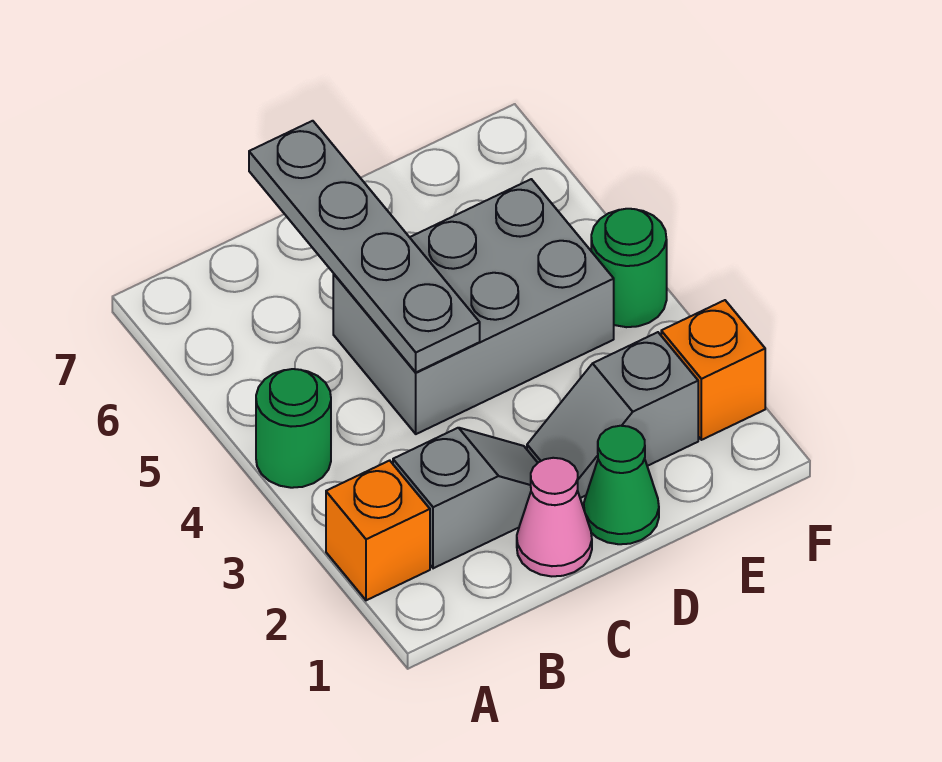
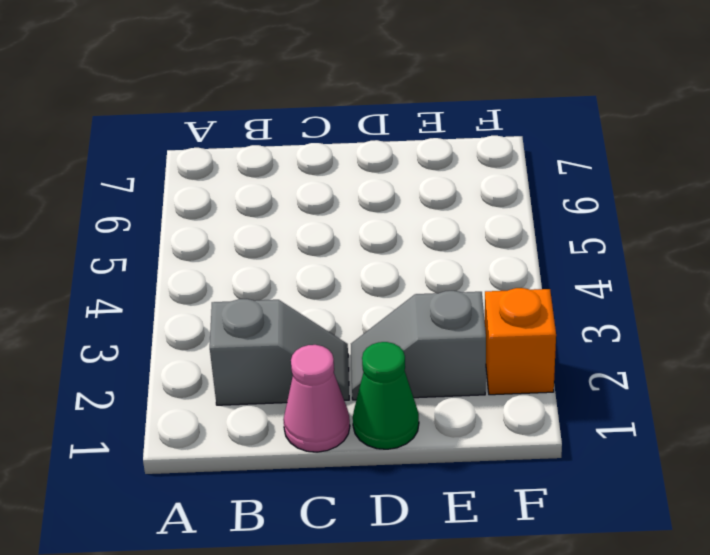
none -> orange brick A2 level 1
none -> green round brick A4 level 1

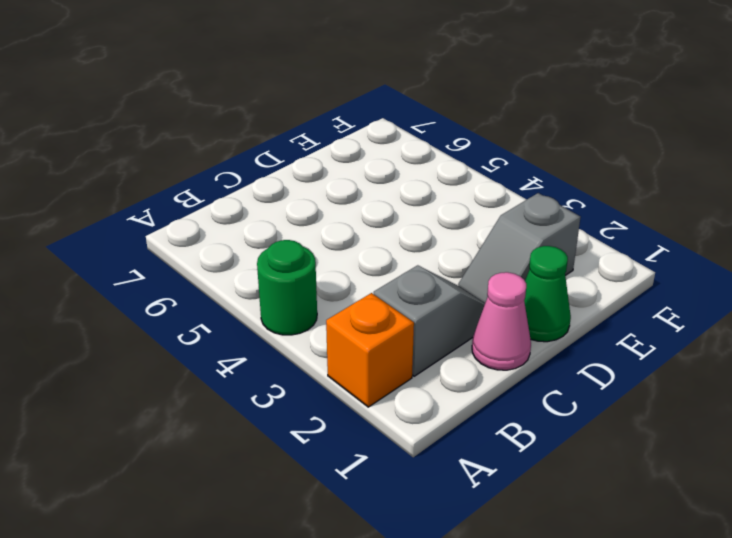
none -> grey brick C4:E5 level 1
none -> orange brick F2 level 1

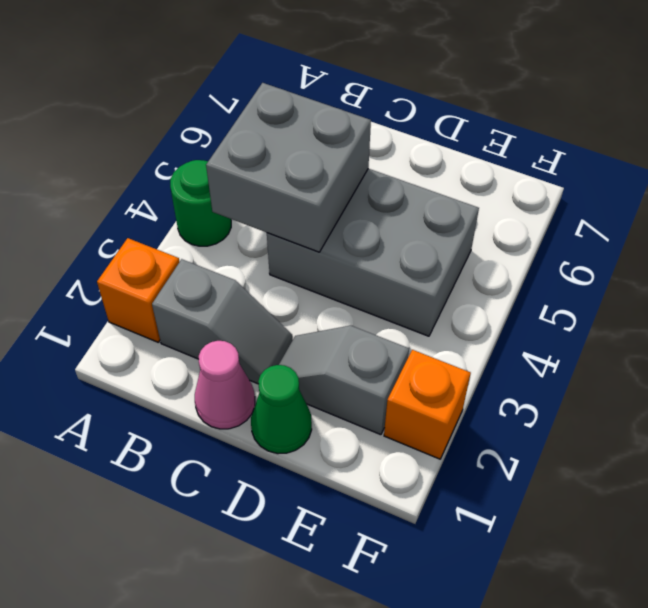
grey brick B4:C5 level 2 -> grey plate C4:C7 level 2
none -> green round brick F4 level 1

